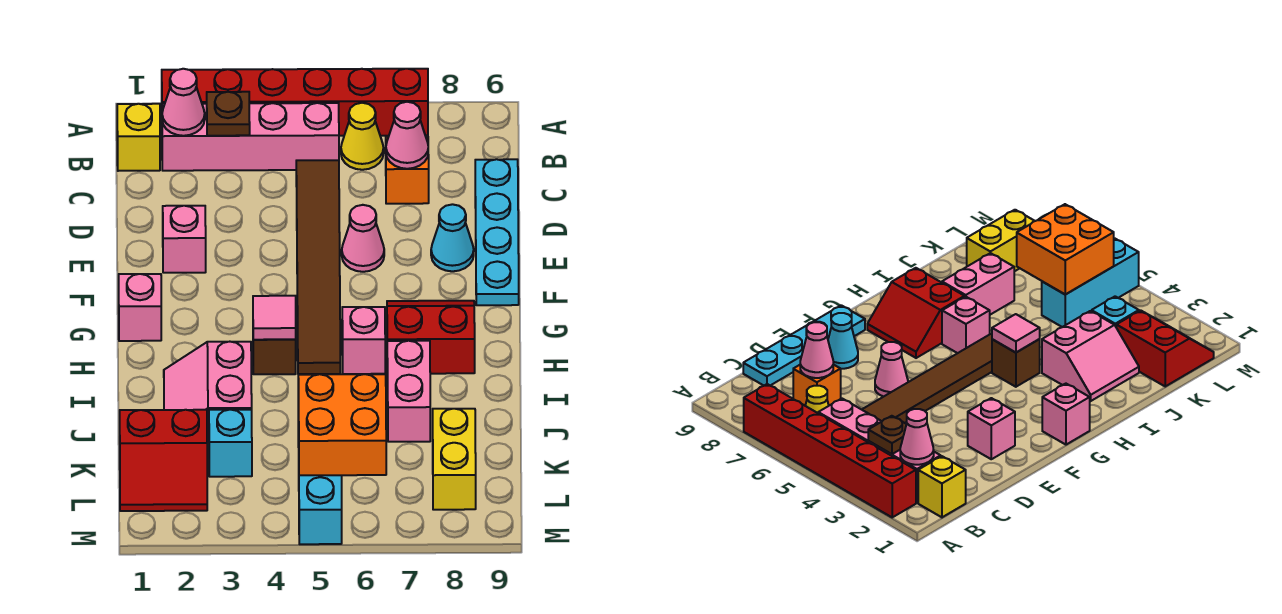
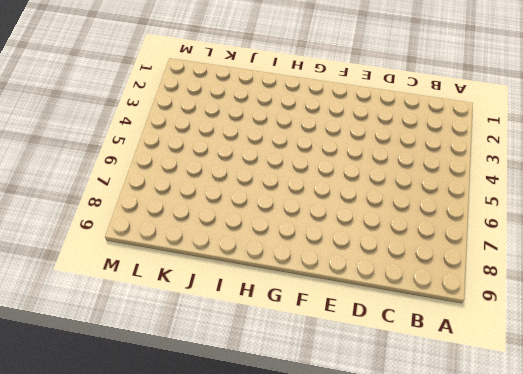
none -> red brick A2:A7 level 1
none -> yellow brick B1 level 1
none -> pink brick B2:B5 level 1

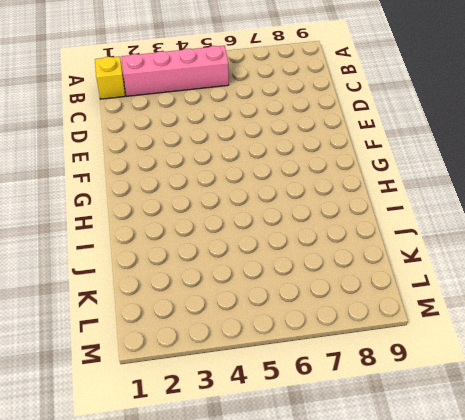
none -> red brick A2:A7 level 1
none -> yellow cone B6 level 1
none -> brown tile C5:H5 level 1

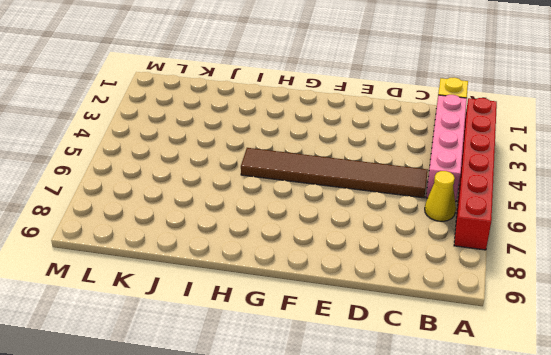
none -> orange brick C7 level 1
none -> cyan plate C9:F9 level 1
none -> pink brick E2 level 1

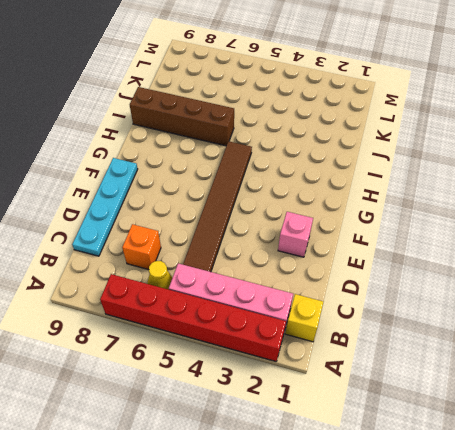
brown brick I6:I9 level 1 -> pink brick I7:J7 level 1
none -> pink cone E6 level 1
none -> cyan cone E8 level 1
none -> pink brick G1 level 1

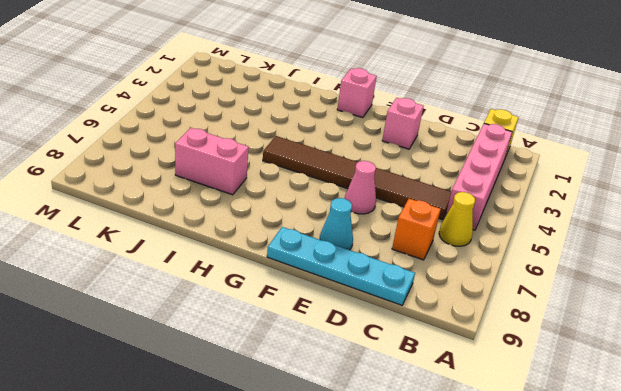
none -> red brick A2:A7 level 1
none -> red slope G7:H8 level 1 top H
none -> brown brick H4 level 1

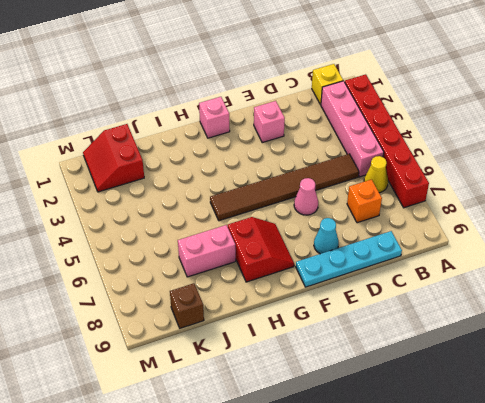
brown brick K9 level 1 -> brown brick H4 level 1
none -> pink brick H6 level 1
none -> pink slope I2:J3 level 1 top 3
none -> cyan brick K3 level 1

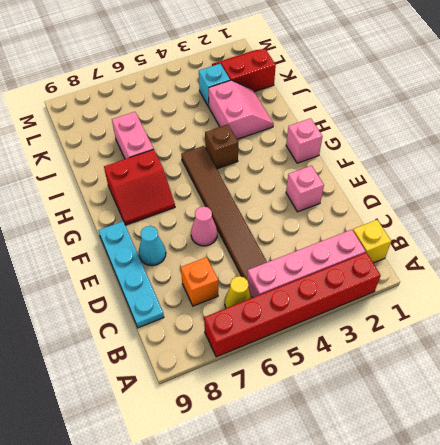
none -> pink brick H6 level 1
none -> cyan brick K5:M5 level 1
none -> yellow brick K8:L8 level 1

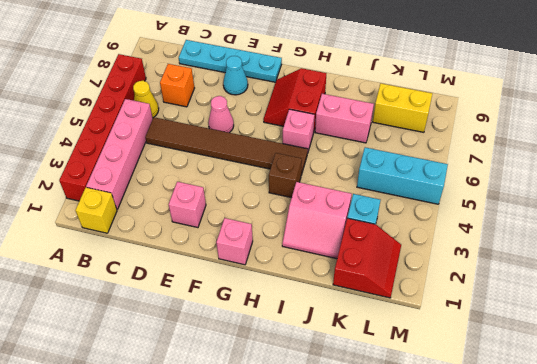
none -> pink cone B2 level 2
none -> brown plate B3 level 2
none -> pink cone C7 level 2

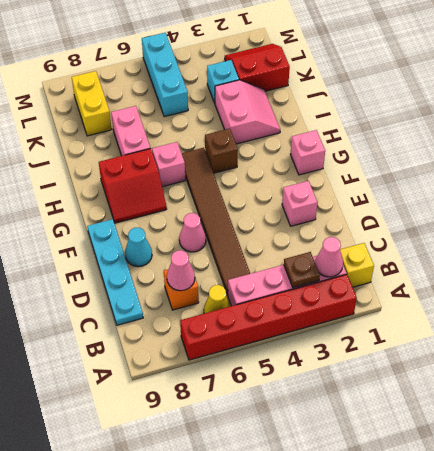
none -> pink tile H4 level 2
none -> orange brick K5:L6 level 2

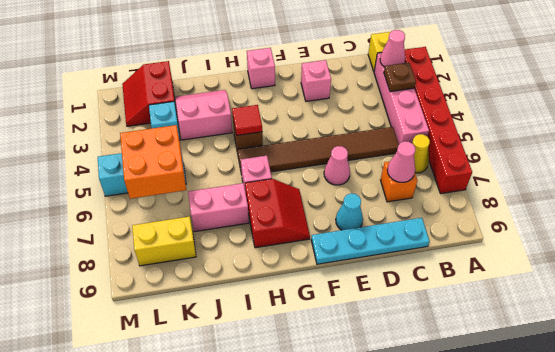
red tile H4 level 2 -> pink tile H4 level 2

